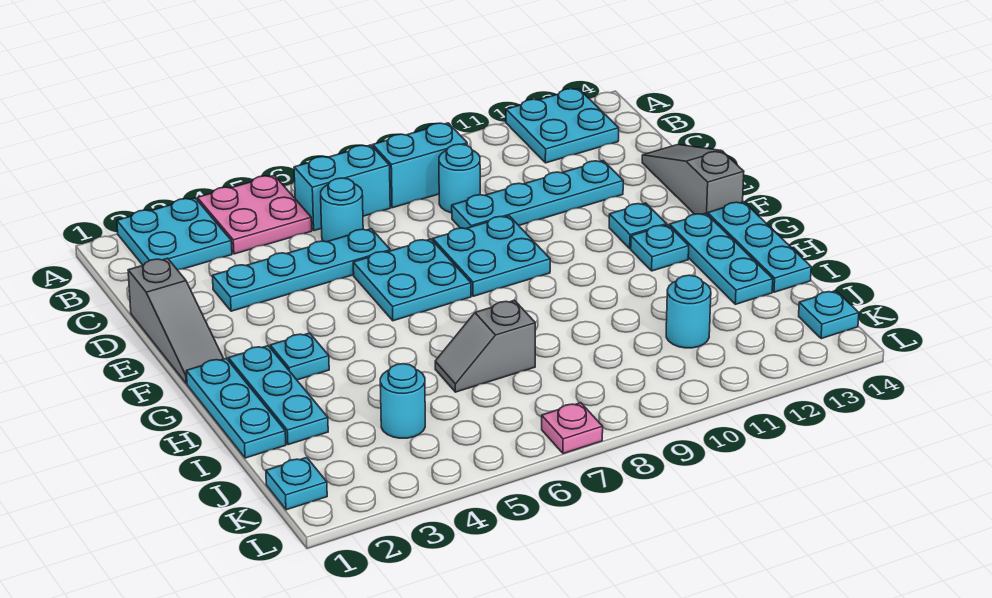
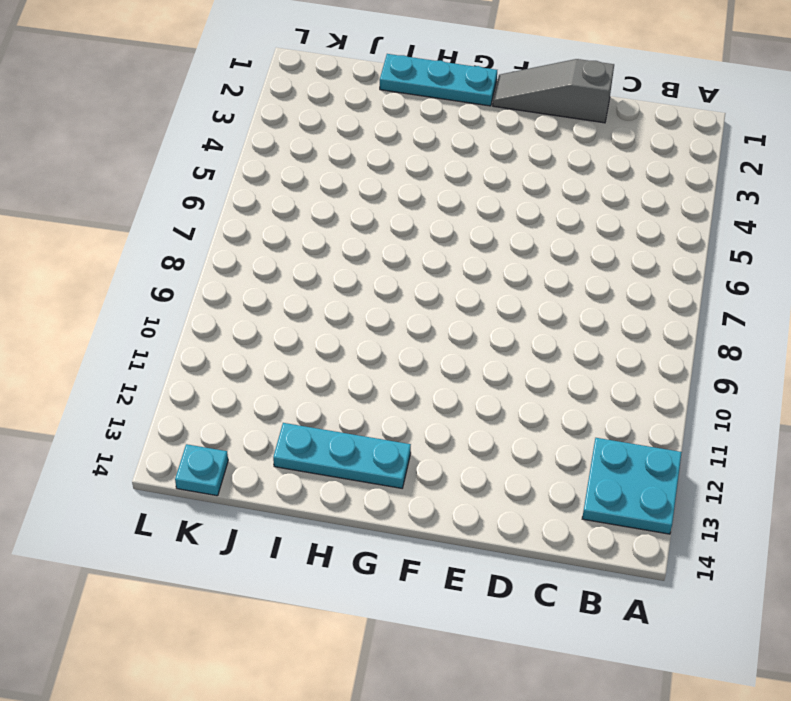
none -> cyan plate A2:B3 level 1
none -> pink plate A4:B5 level 1
none -> cyan brick B6:B7 level 1

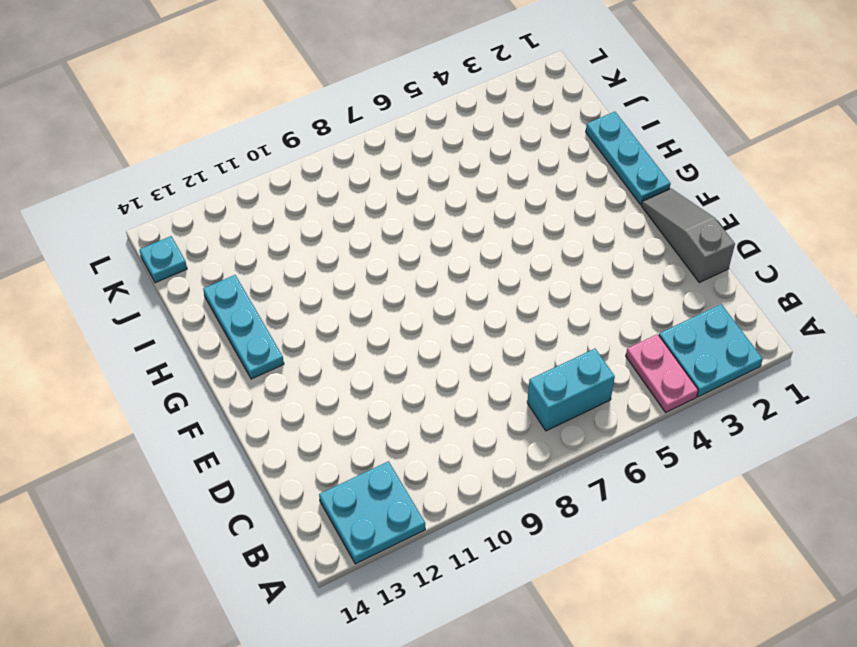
pink plate A4:B4 level 1 -> pink plate A4:B5 level 1
none -> cyan brick B8:B9 level 1
none -> cyan round brick C6 level 1
none -> cyan round brick C9 level 1

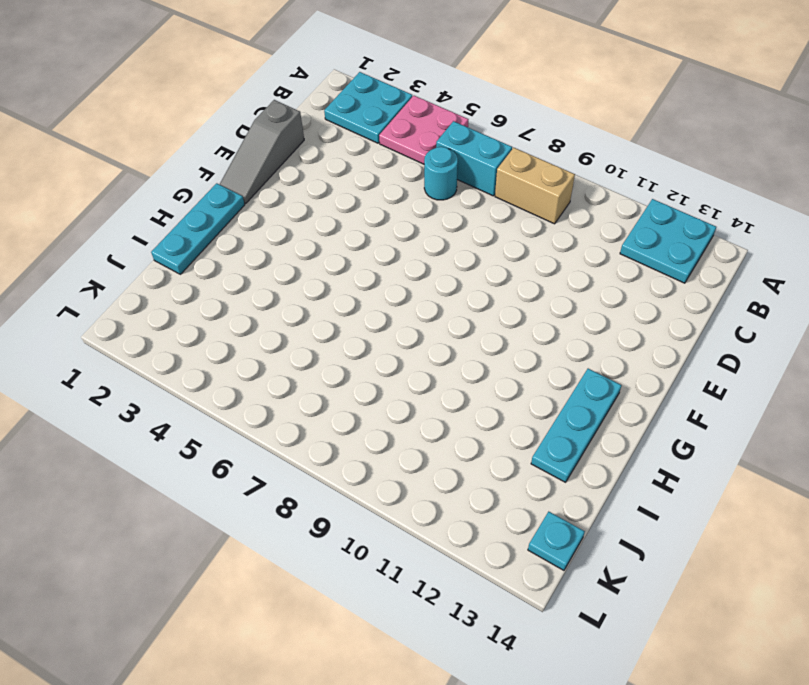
tan brick B8:B9 level 1 -> cyan brick B8:B9 level 1
none -> cyan round brick C9 level 1
none -> cyan plate D3:D6 level 1
none -> cyan plate D9:D12 level 1

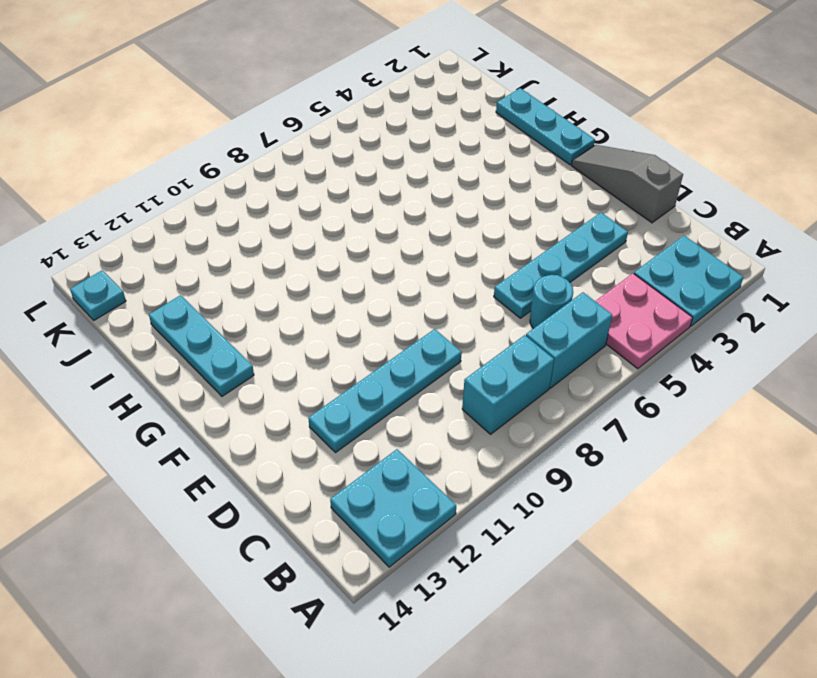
none -> cyan round brick C9 level 1
none -> grey slope D14:F14 level 1 top F
none -> cyan plate E6:F7 level 1

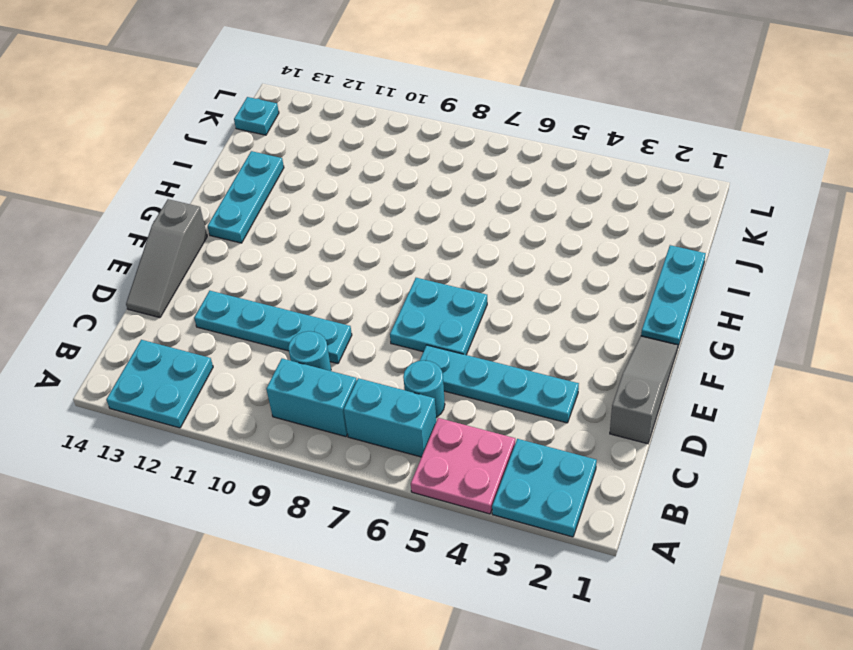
none -> cyan plate E8:F9 level 1
none -> cyan plate F12 level 1
none -> cyan plate G2:I2 level 1

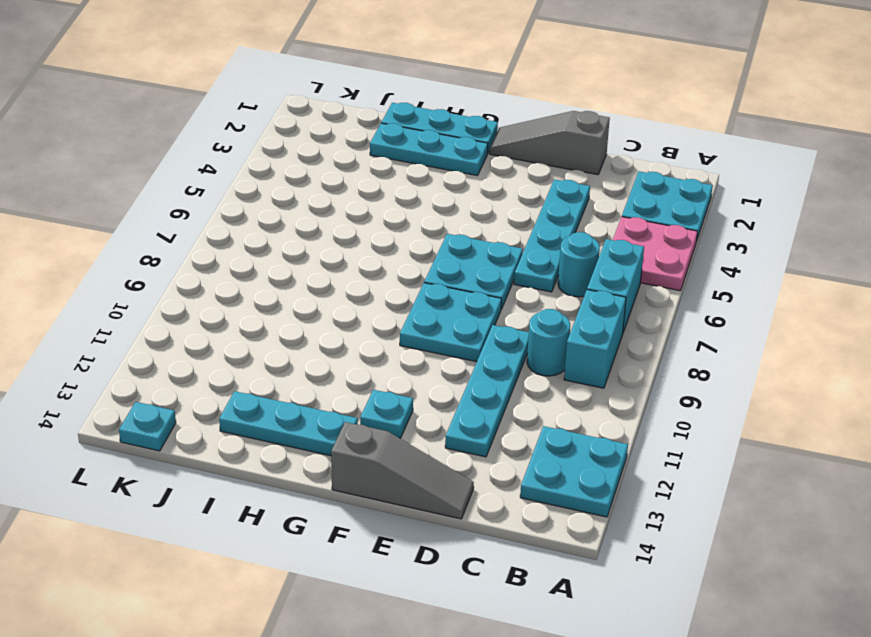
none -> cyan plate G3 level 1
none -> cyan plate G12 level 1
none -> cyan plate G14:I14 level 1

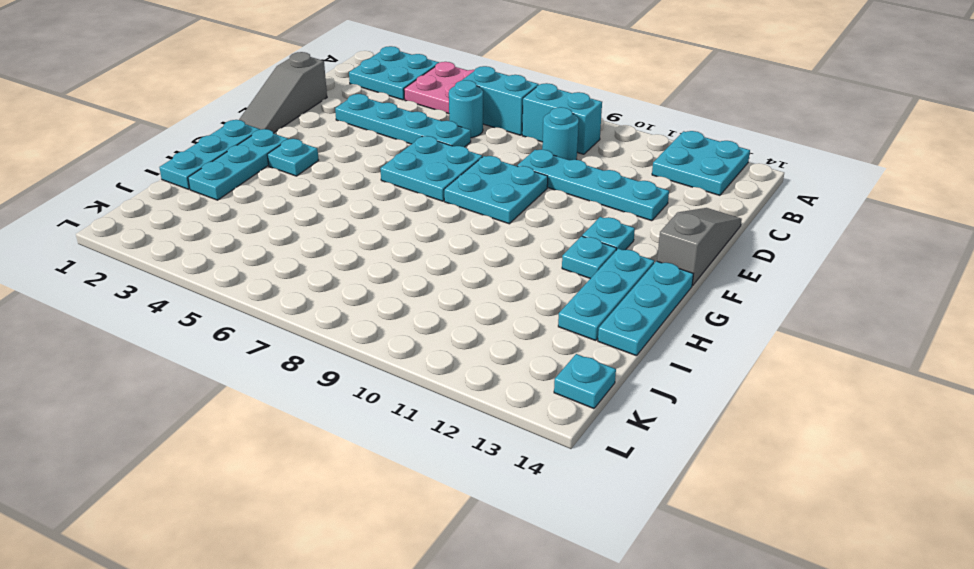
none -> grey slope I6:I7 level 1 top 7
none -> cyan round brick J4 level 1
none -> cyan round brick J11 level 1

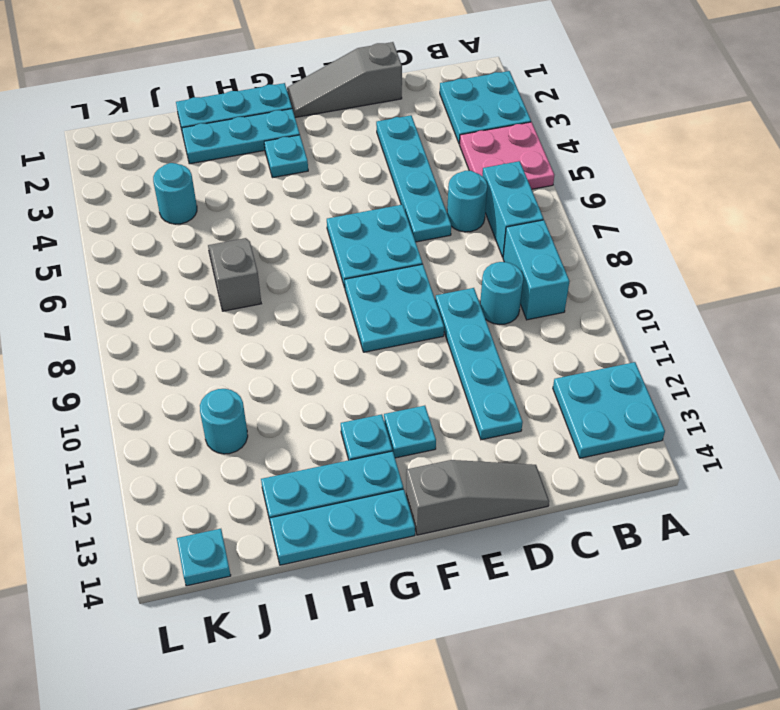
none -> cyan plate K1 level 1
none -> pink plate L7 level 1

